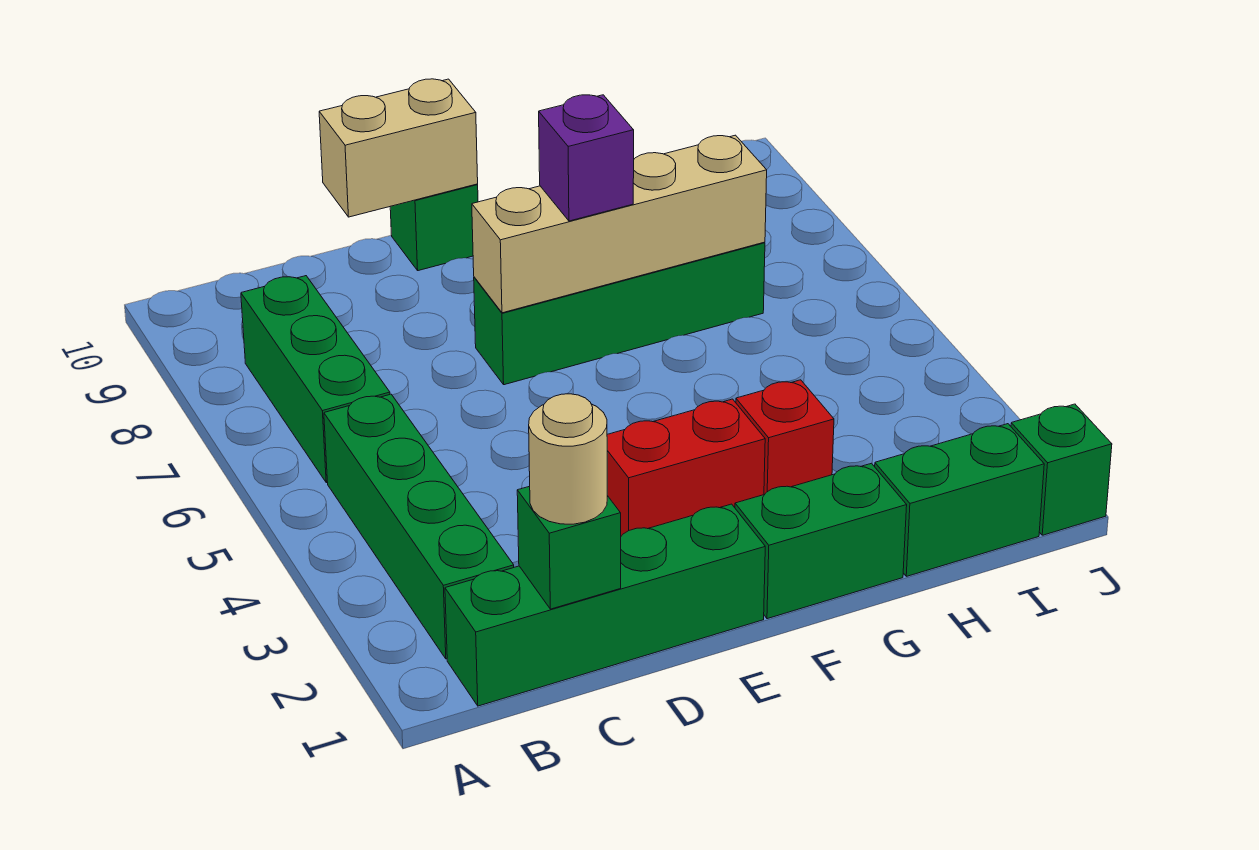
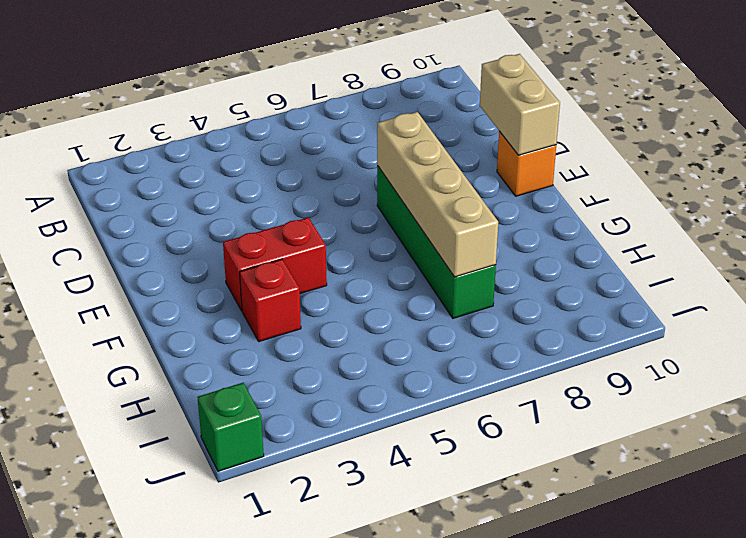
orange brick E10 level 1 -> green brick E10 level 1
red brick F3:F4 level 1 -> red brick E3:F3 level 1
none -> green brick B1:E1 level 1
none -> green brick B2:B5 level 1
none -> green brick B6:B8 level 1

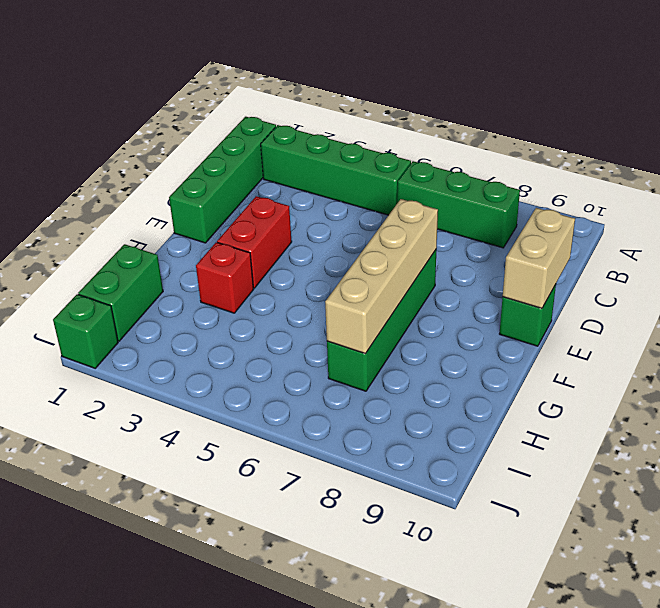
none -> green brick F1:G1 level 1
none -> green brick C1 level 2
none -> tan round brick C1 level 3

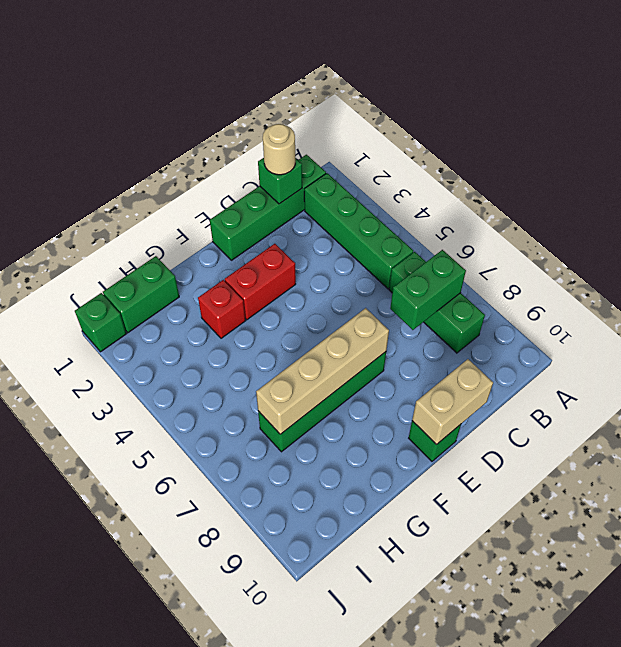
green brick B7:C7 level 2 -> green brick F1:G1 level 1
none -> purple brick F7 level 3

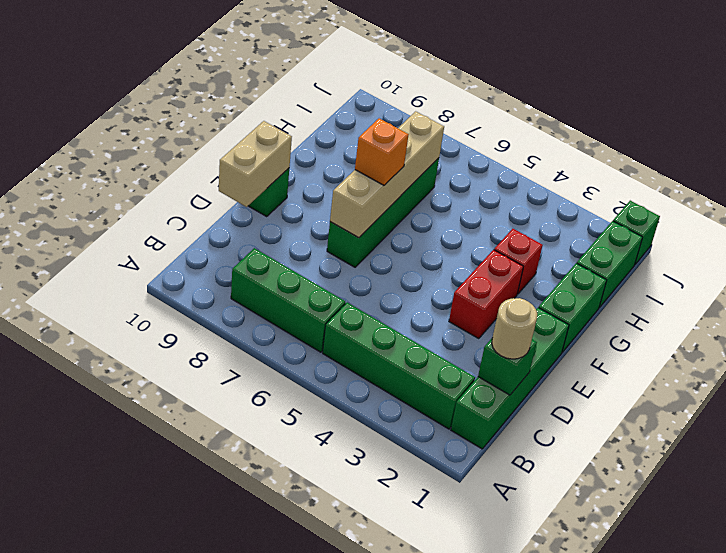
orange brick F7 level 3 -> purple brick F7 level 3

